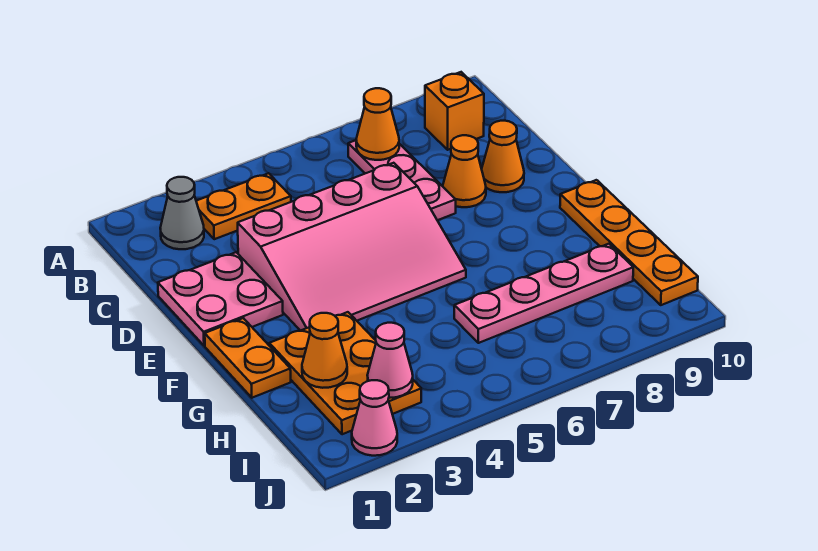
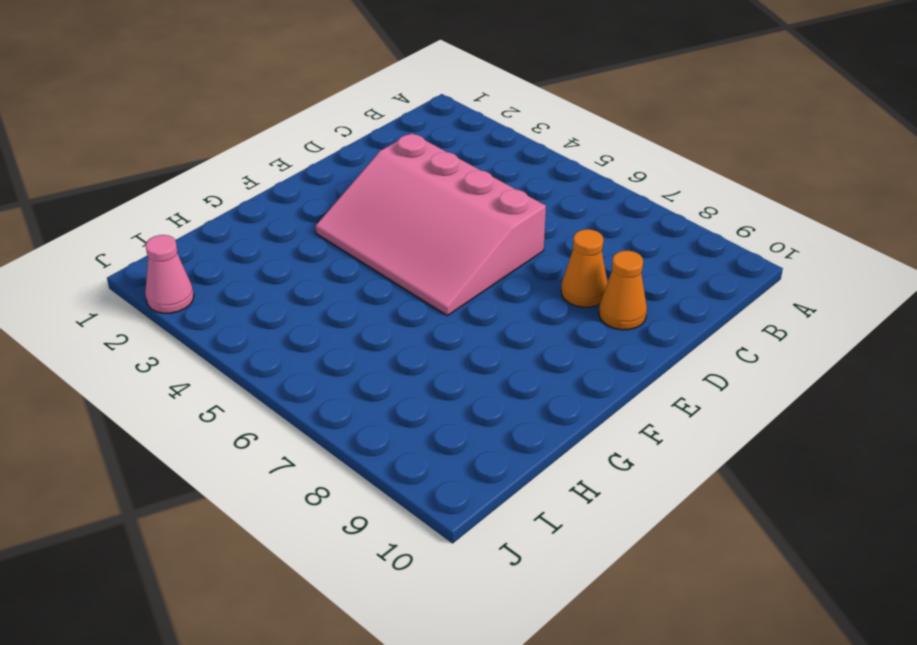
none -> grey cone B2 level 1
none -> orange plate B3:B4 level 1
none -> pink plate B7:D7 level 1

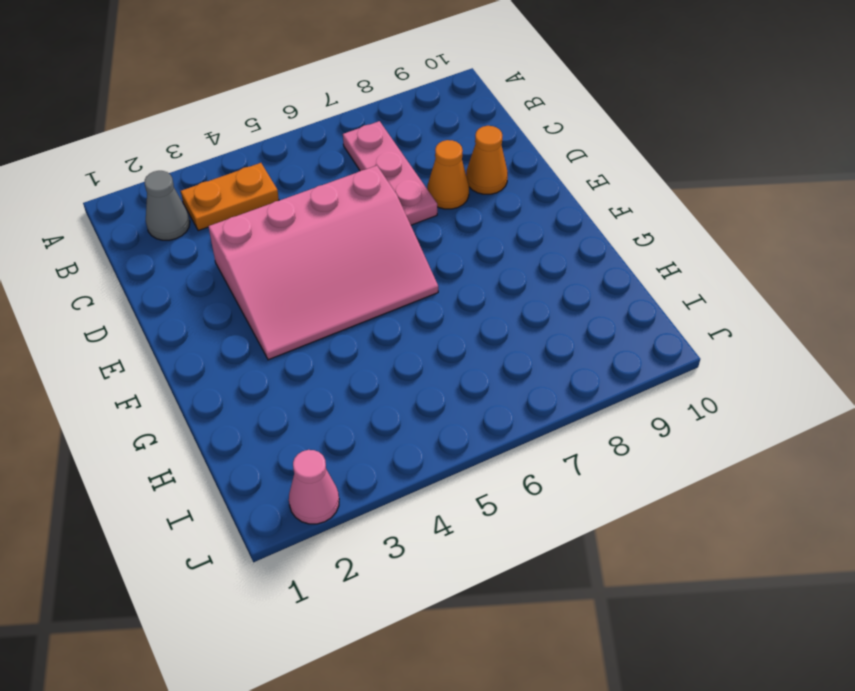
none -> orange brick B9 level 1
none -> pink plate D1:E2 level 1
none -> orange plate F1:G1 level 1

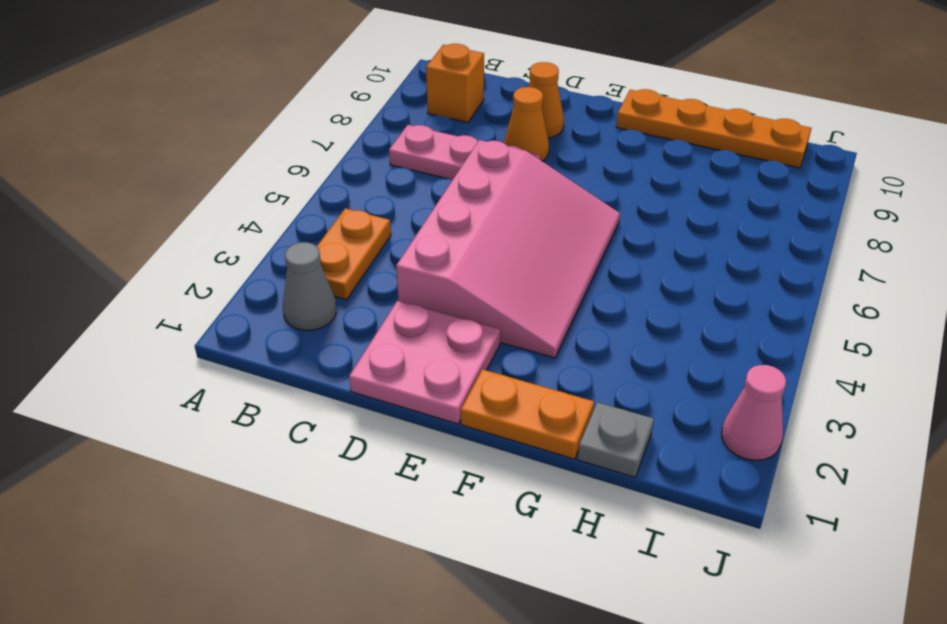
grey plate H1 level 1 -> none
none -> orange plate G2:I3 level 1
none -> pink plate H6:H9 level 1
none -> orange cone B7 level 2

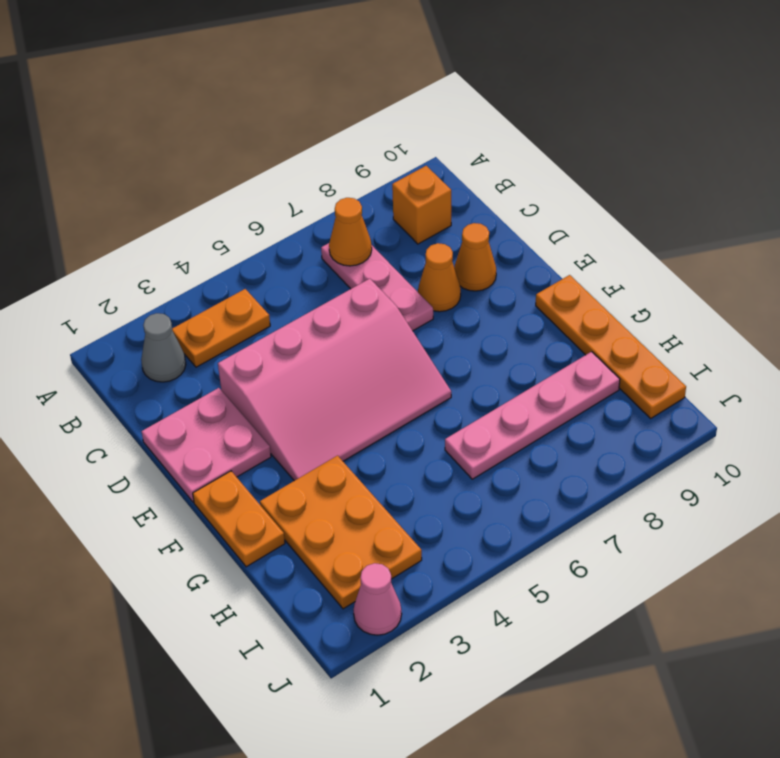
none -> orange cone H2 level 2
none -> pink cone I3 level 2

